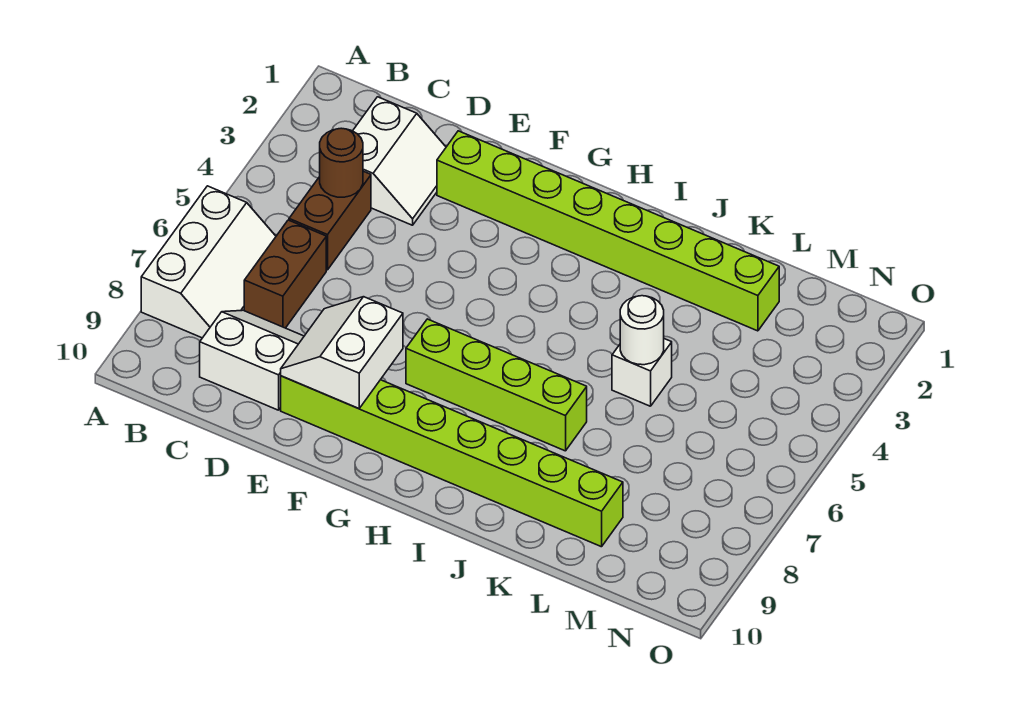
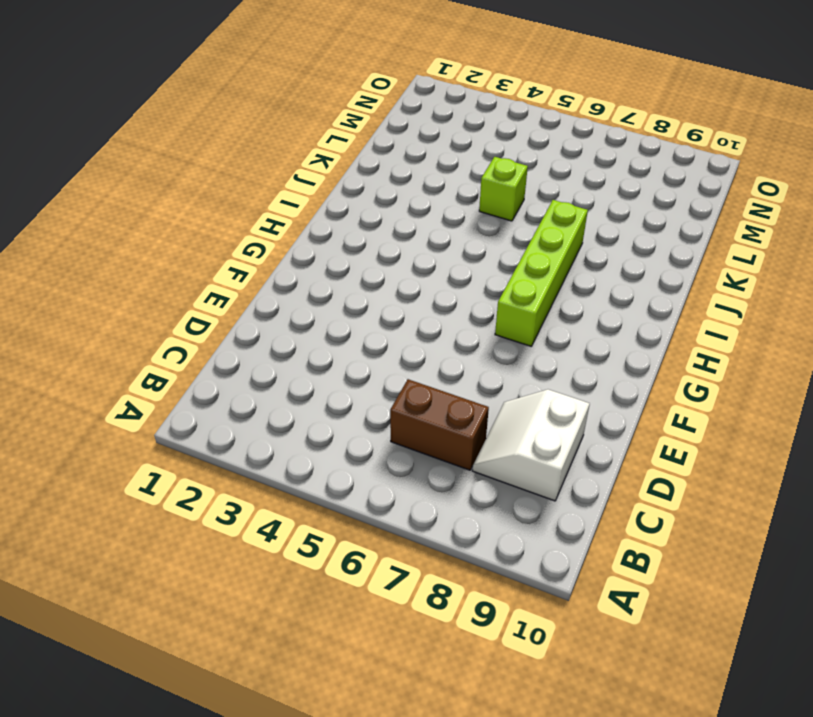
lime brick K5 level 1 -> white brick K5 level 1
none -> white slope A6:B8 level 1 top A
none -> white slope C2:D3 level 1 top C
none -> brown brick C4:C5 level 1

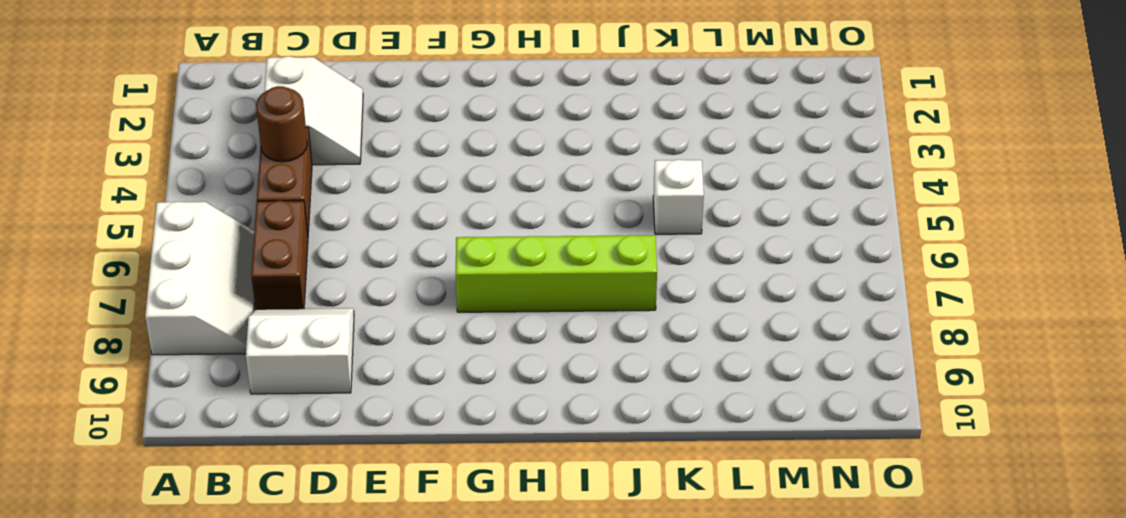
none -> lime brick E2:L2 level 1
none -> lime brick E9:L9 level 1
none -> white slope E8:F9 level 2 top F

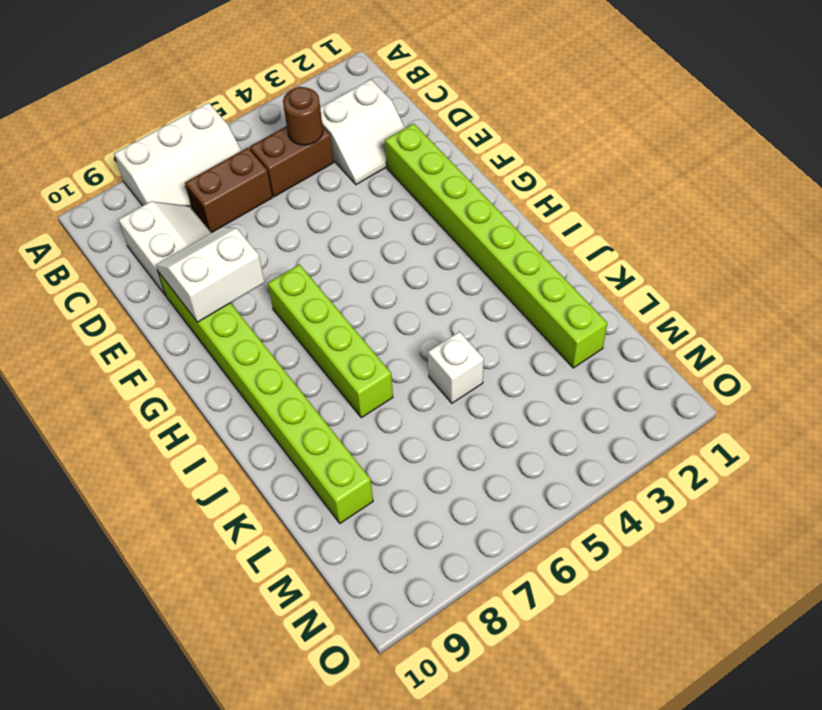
none -> white round brick K5 level 2

